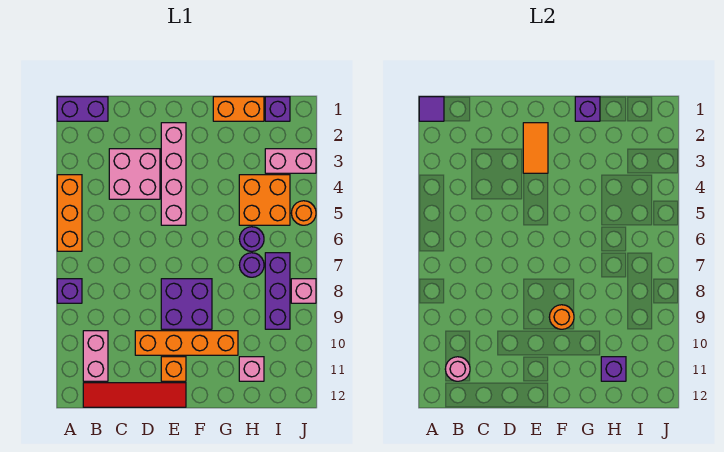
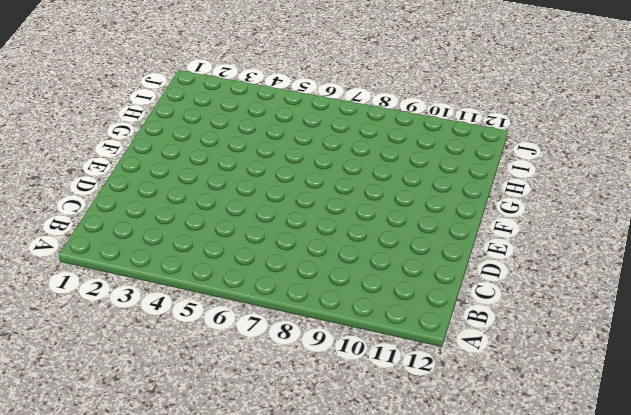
none -> purple brick A1:B1 level 1
none -> orange brick A4:A6 level 1
none -> purple brick A8 level 1

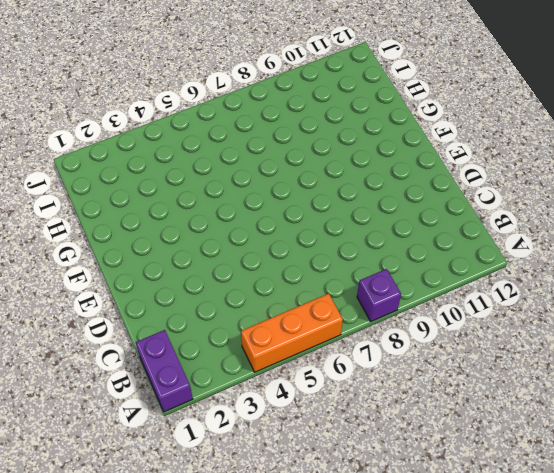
none -> pink brick B10:B11 level 1
none -> red tile B12:E12 level 1
none -> pink brick C3:D4 level 1

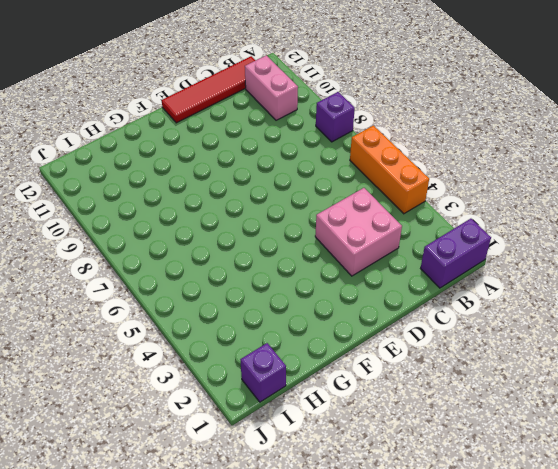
none -> orange brick D10:G10 level 1
none -> pink brick E2:E5 level 1
none -> purple brick E8:F9 level 1

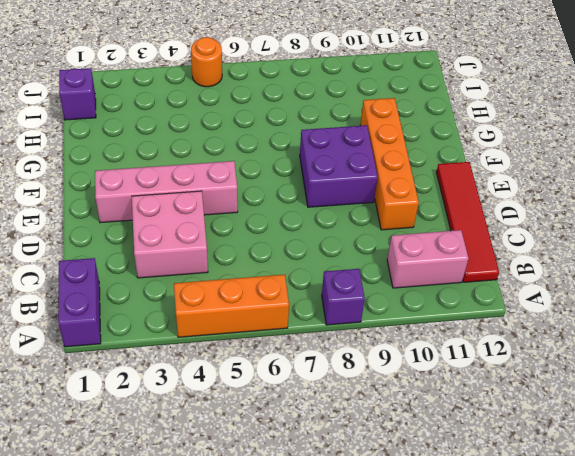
none -> orange brick E11 level 1
none -> orange brick G1:H1 level 1
none -> orange brick H4:I5 level 1

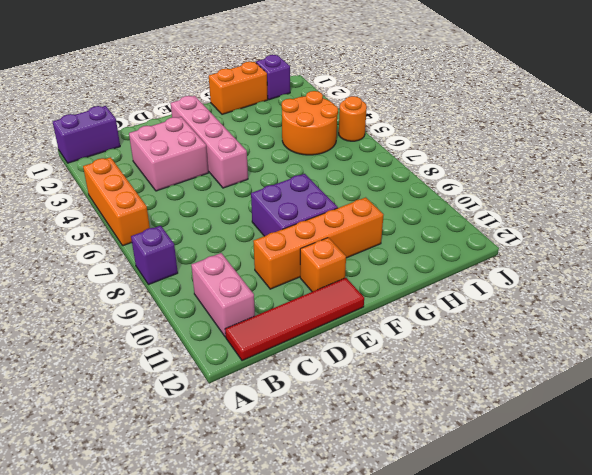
orange round brick H4:I5 level 1 -> orange brick H4:I5 level 1
none -> purple round brick H6 level 1
none -> purple round brick H7 level 1
none -> pink brick H11 level 1

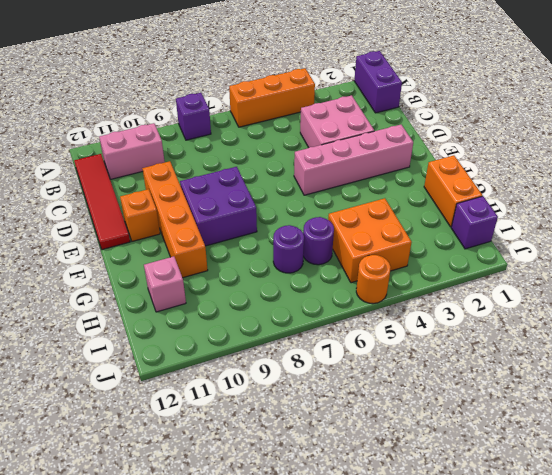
none -> pink brick I3:J3 level 1
none -> purple brick I7:I9 level 1
none -> pink brick J8 level 1

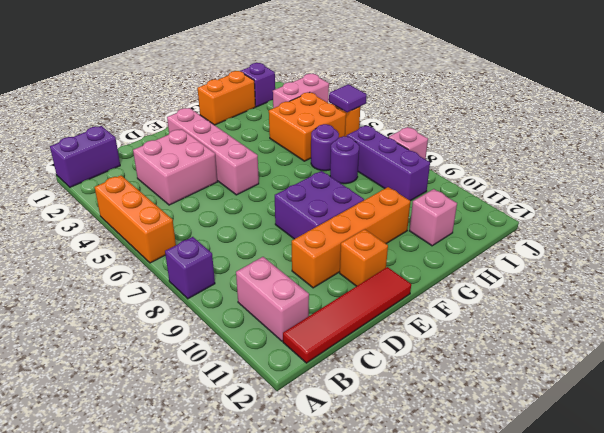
purple tile J5 level 2 -> purple tile A1 level 2
none -> pink round brick B11 level 2
none -> orange tile E2:E3 level 2
none -> orange round brick F9 level 2

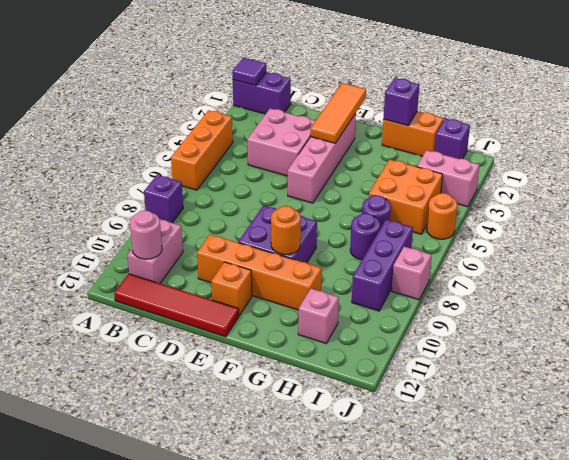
orange tile E1:E3 level 2 -> orange tile E2:E3 level 2
none -> purple brick H11 level 2

